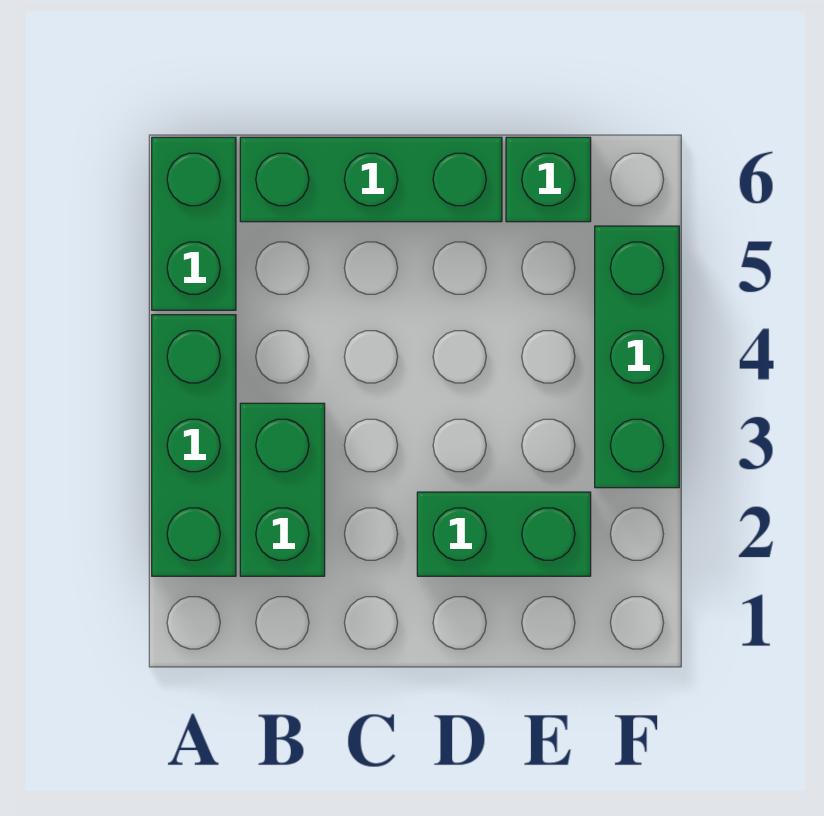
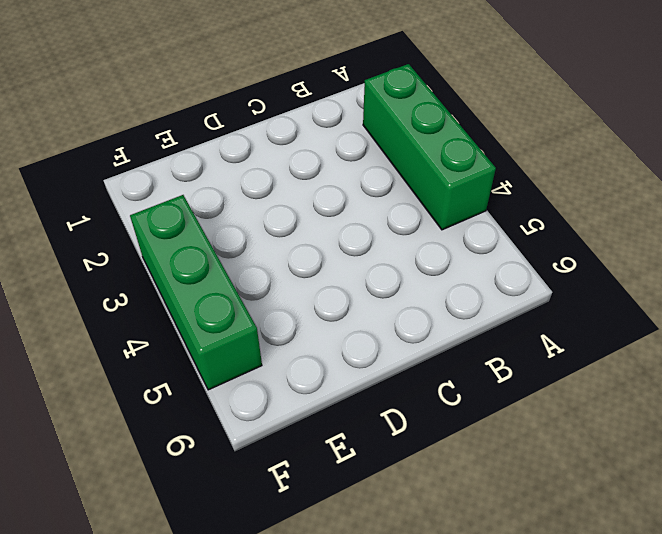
none -> green brick A5:A6 level 1
none -> green brick B2:B3 level 1

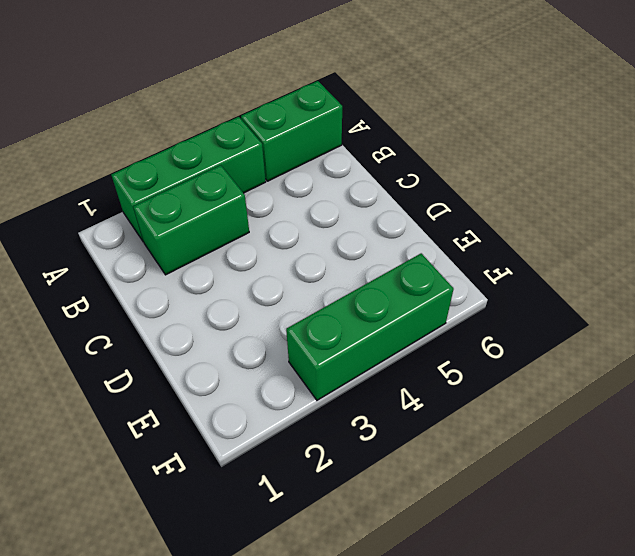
none -> green brick B6:D6 level 1
none -> green brick D2:E2 level 1

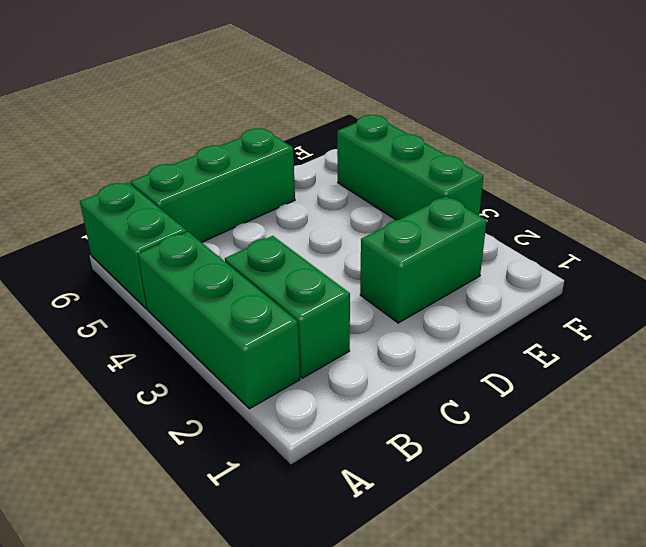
none -> green brick E6 level 1

